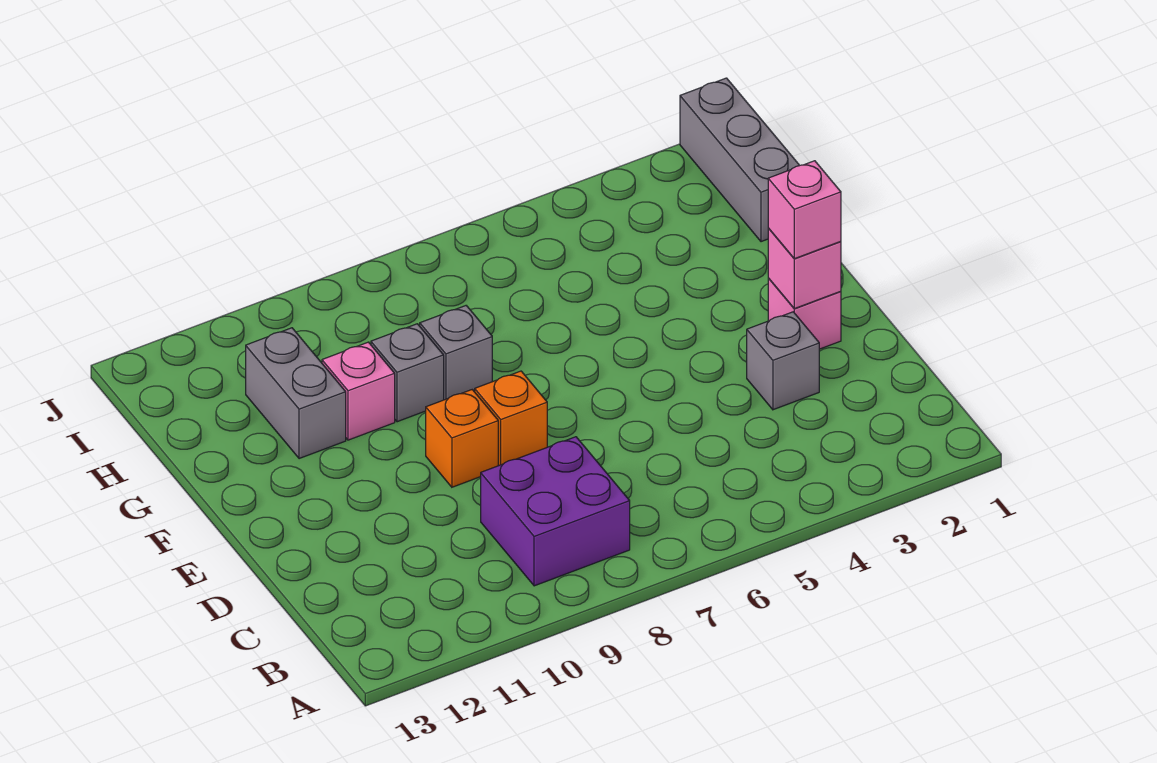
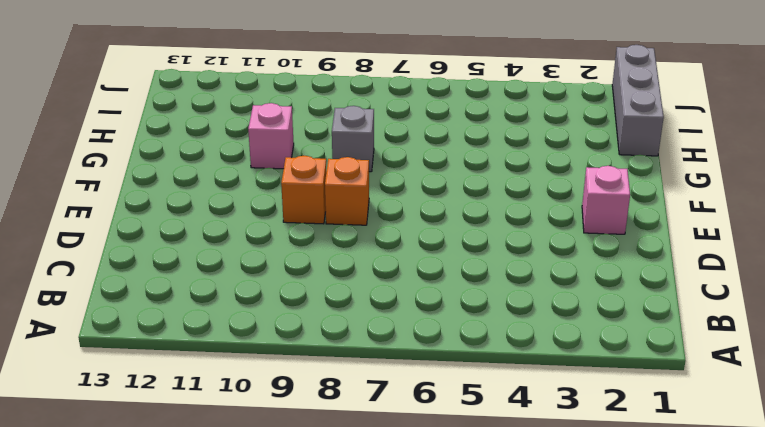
none -> purple brick B8:C9 level 1
none -> grey brick D3 level 1
none -> grey brick G9 level 1

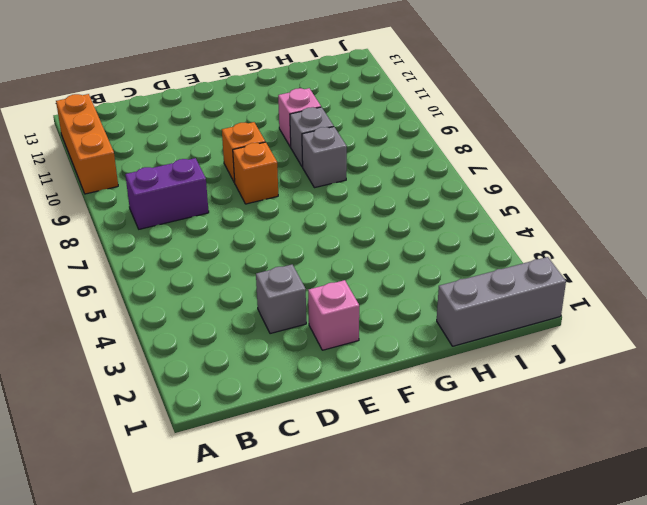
orange brick A10:A12 level 1 -> none
purple brick B8:C8 level 1 -> purple brick B8:C9 level 1
none -> grey brick G11:H11 level 1
none -> pink brick E2 level 2
none -> pink brick E2 level 3

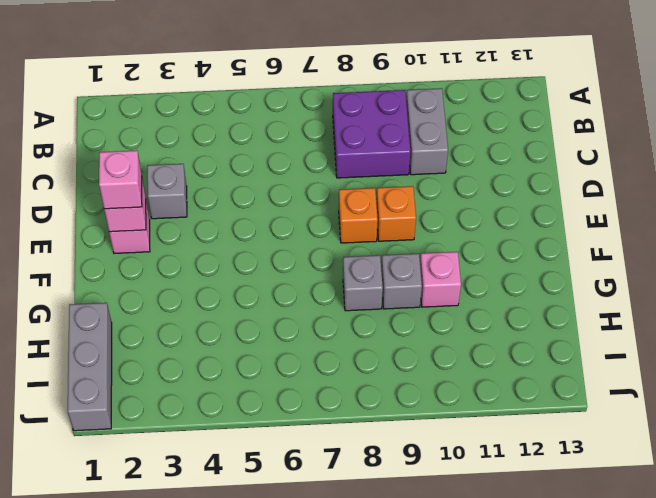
grey brick B10:C10 level 1 -> grey brick G11:H11 level 1

